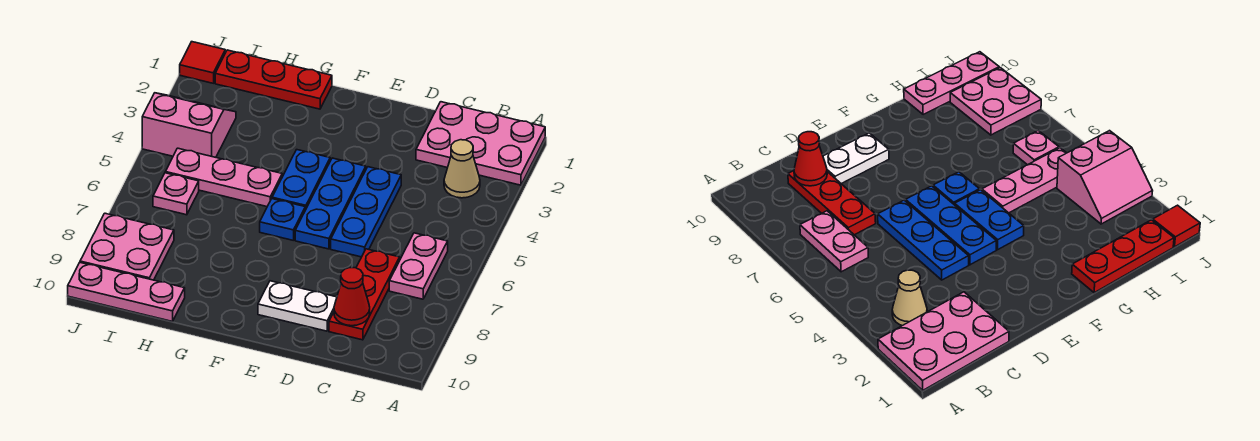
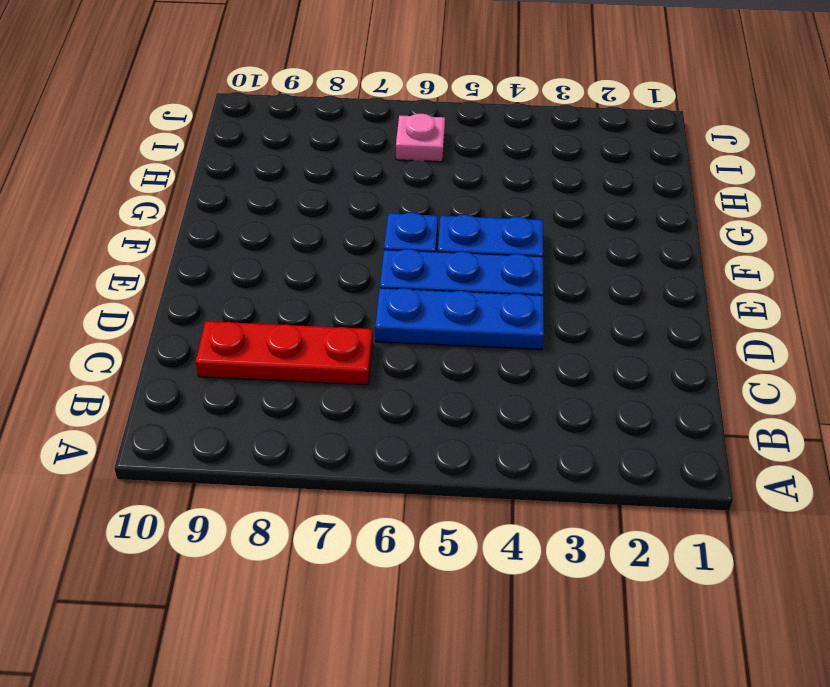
none -> pink plate A1:C2 level 1
none -> tan cone B3 level 1
none -> pink plate B6:B7 level 1

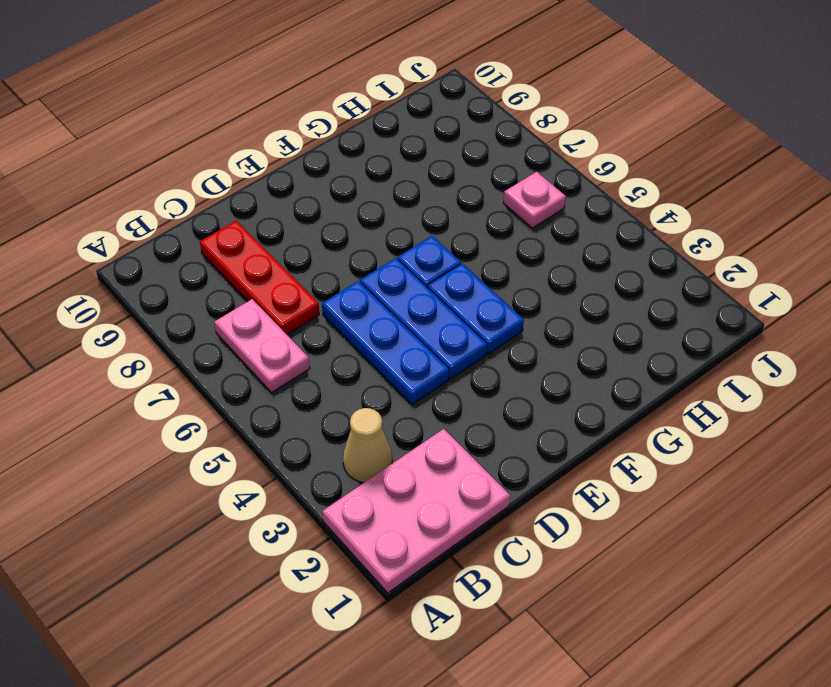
none -> white plate D9:E9 level 1
none -> red plate G1:I1 level 1
none -> pink plate G5:I5 level 1

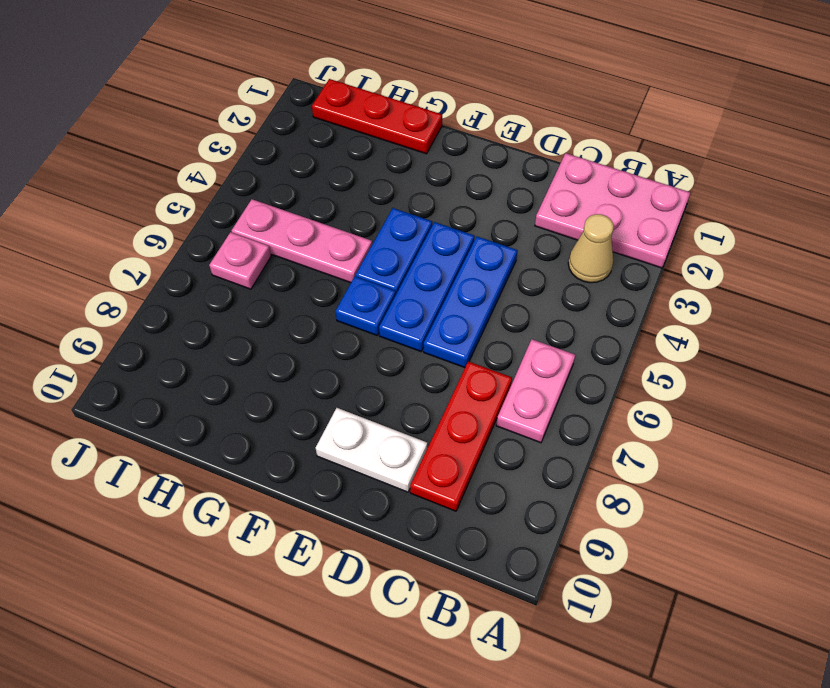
none -> pink plate H10:J10 level 1
none -> pink slope I3:J4 level 1 top 4
none -> pink plate I8:J9 level 1

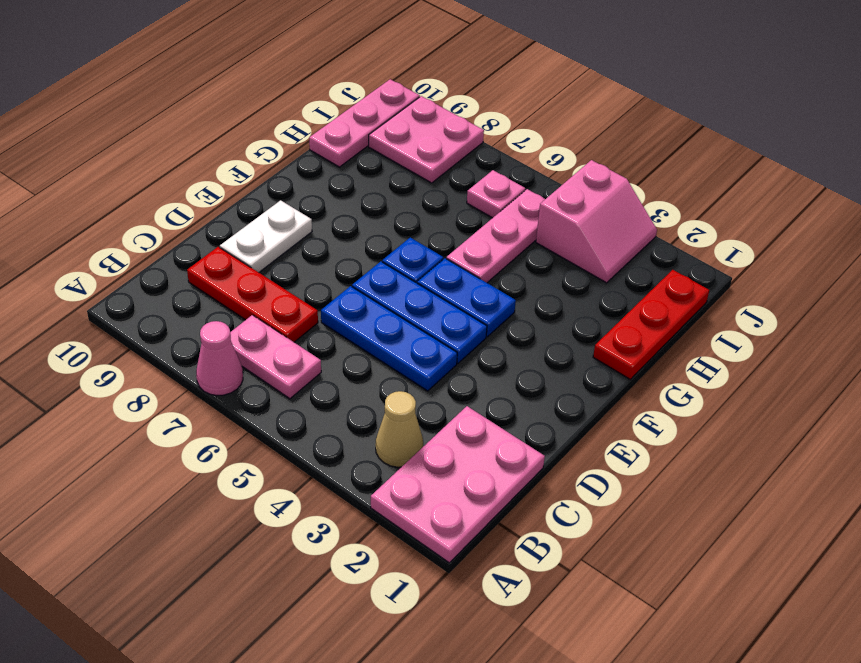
pink cone A7 level 1 -> none
none -> red tile J1 level 1
none -> red cone C9 level 2

